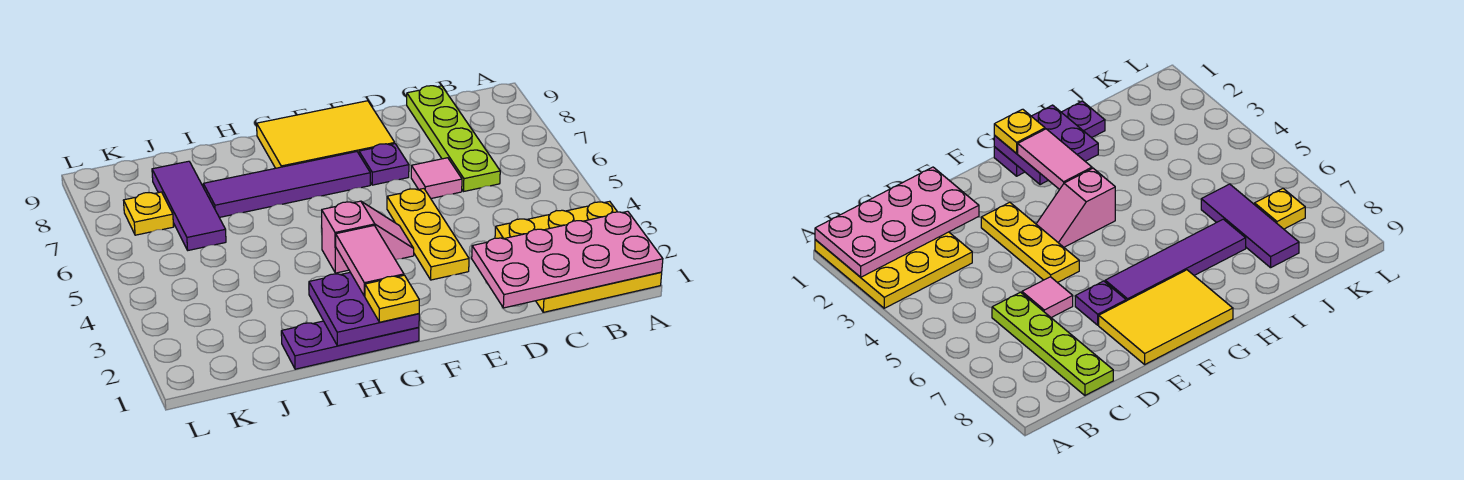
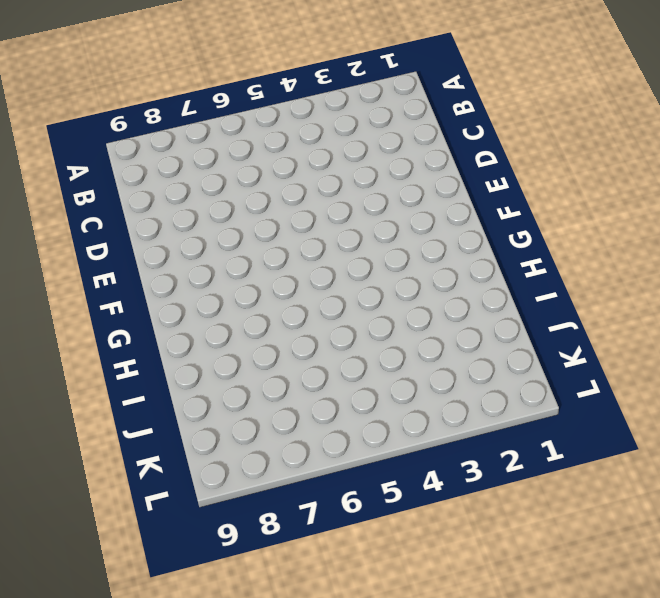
none -> yellow plate A1:C3 level 1
none -> lime plate C6:C9 level 1
none -> pink tile D6 level 1

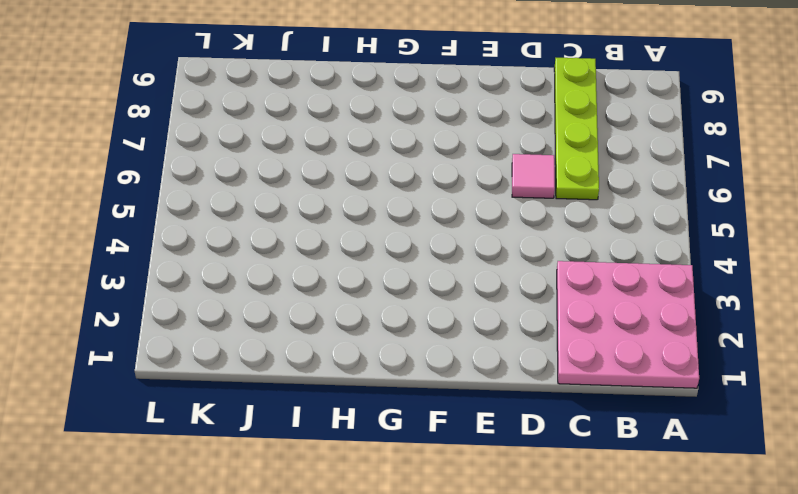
pink plate A1:C3 level 1 -> yellow plate A1:C3 level 1
none -> yellow plate E3:E5 level 1
none -> purple plate E7 level 1
none -> yellow tile E8:G9 level 1

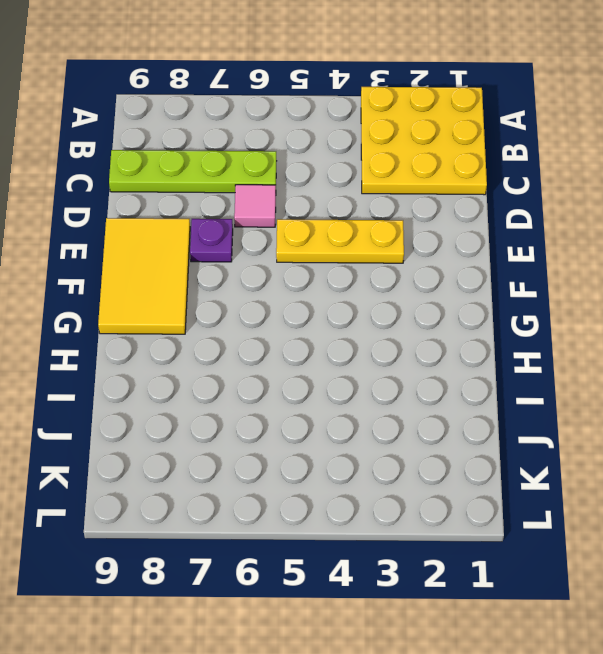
none -> pink slope F4:G4 level 1 top G
none -> purple tile F7:I7 level 1
none -> purple plate G1:I1 level 1

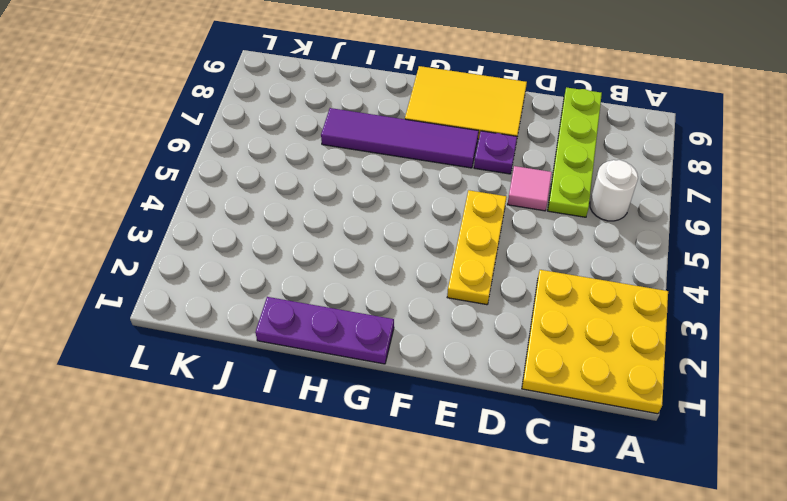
white round brick B6 level 1 -> none
none -> pink slope F4:G4 level 1 top G
none -> purple tile J6:J8 level 1
none -> yellow plate K7 level 1

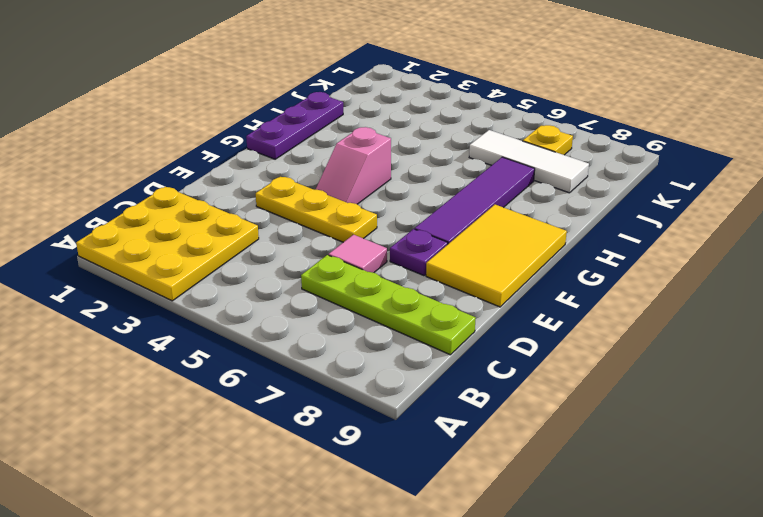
white tile J6:J8 level 1 -> purple tile J6:J8 level 1
none -> pink plate A1:D2 level 2
none -> purple plate G1:H2 level 2
none -> yellow plate G1 level 3

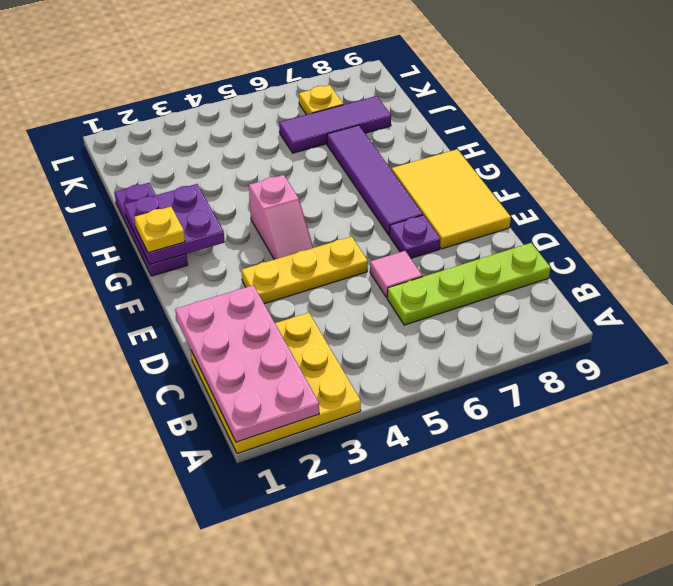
none -> pink tile G2:G3 level 3

